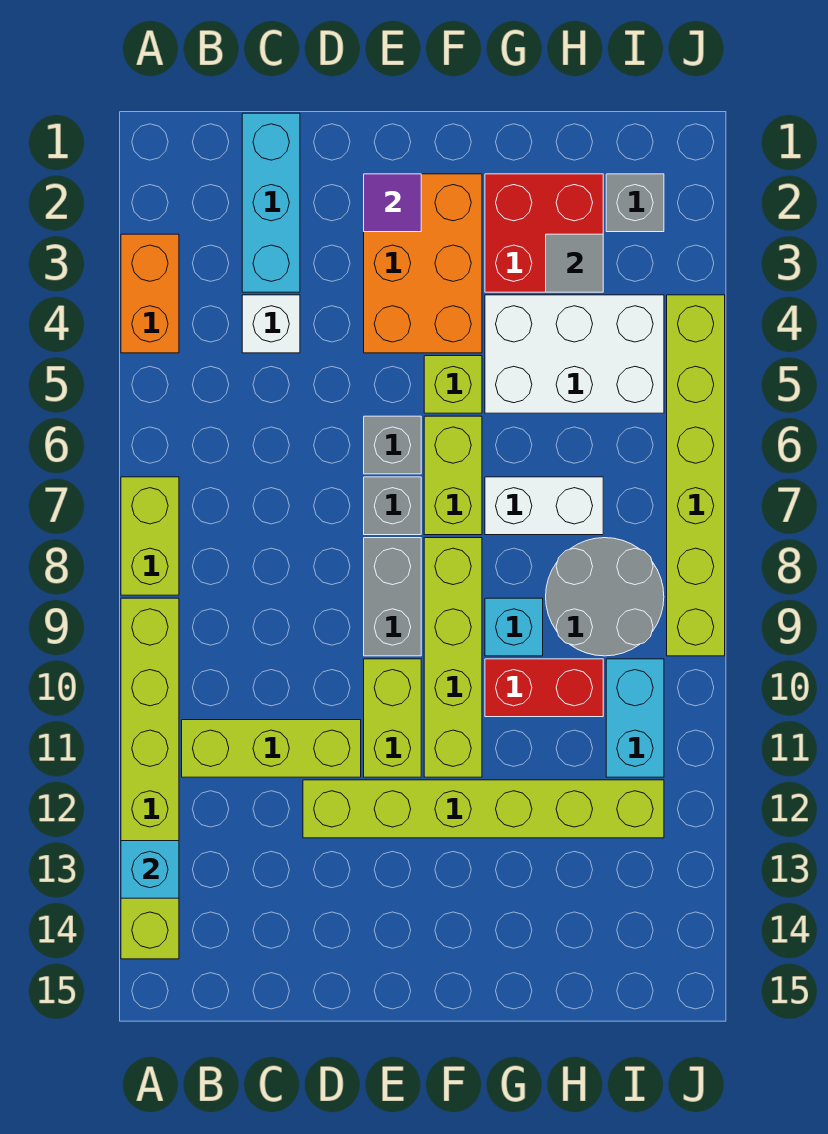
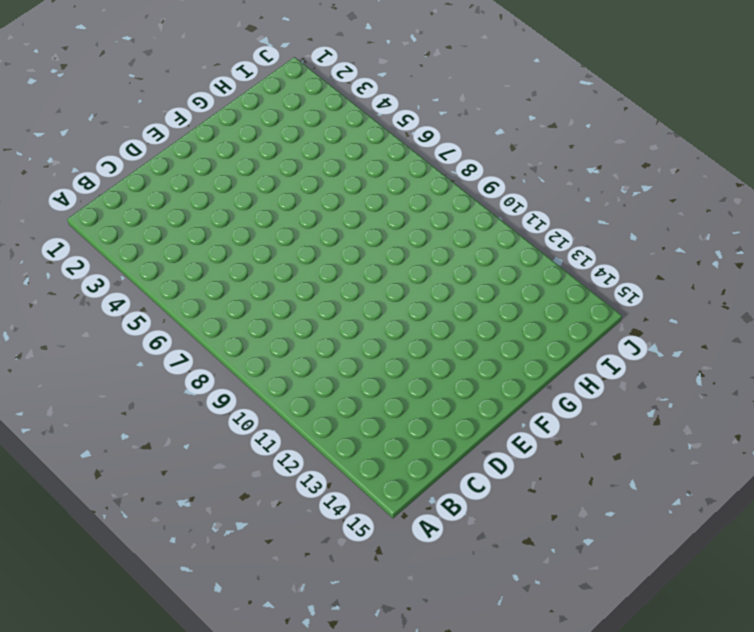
none -> orange brick A3:A4 level 1
none -> lime brick A7:A8 level 1
none -> lime brick A9:A14 level 1

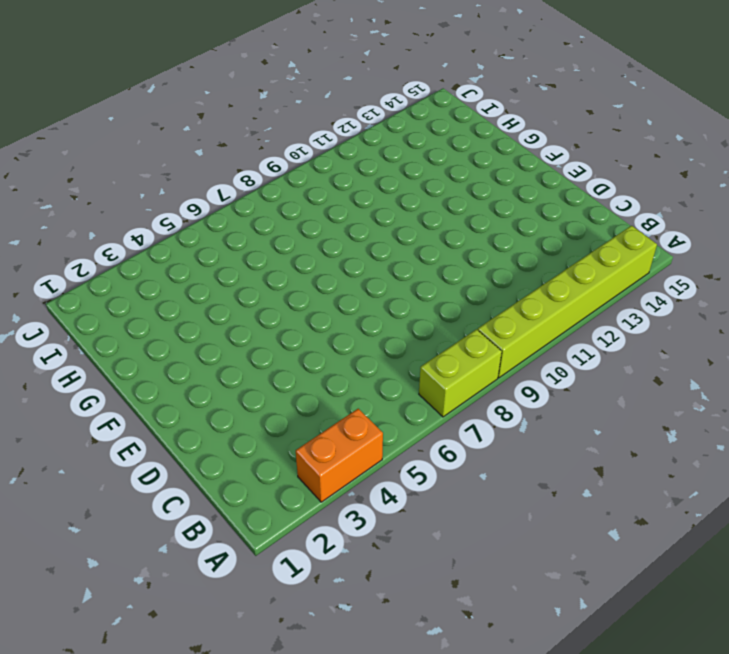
none -> lime brick B11:D11 level 1
none -> cyan brick C1:C3 level 1
none -> white brick C4 level 1

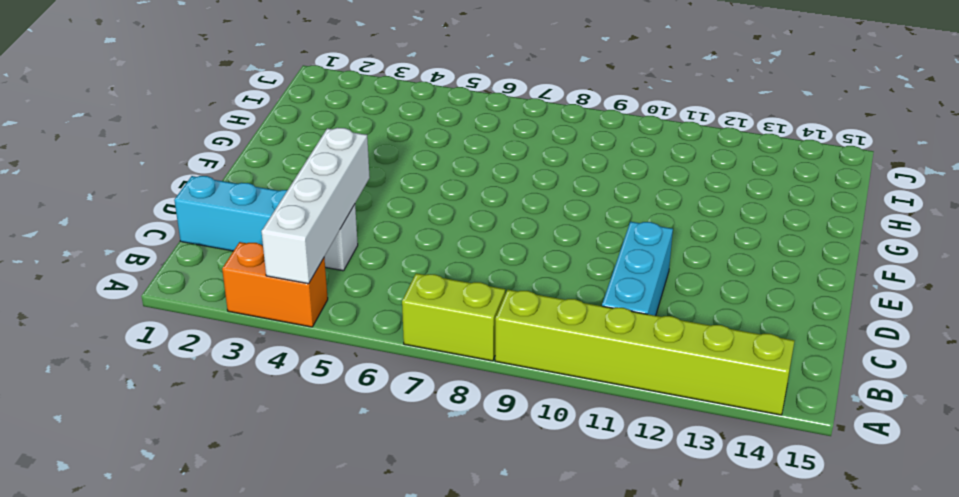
white brick A4:D4 level 2 -> none
cyan brick B11:D11 level 1 -> lime brick B11:D11 level 1
none -> lime brick D12:I12 level 1
none -> orange brick E2:F4 level 1
none -> grey brick E6 level 1

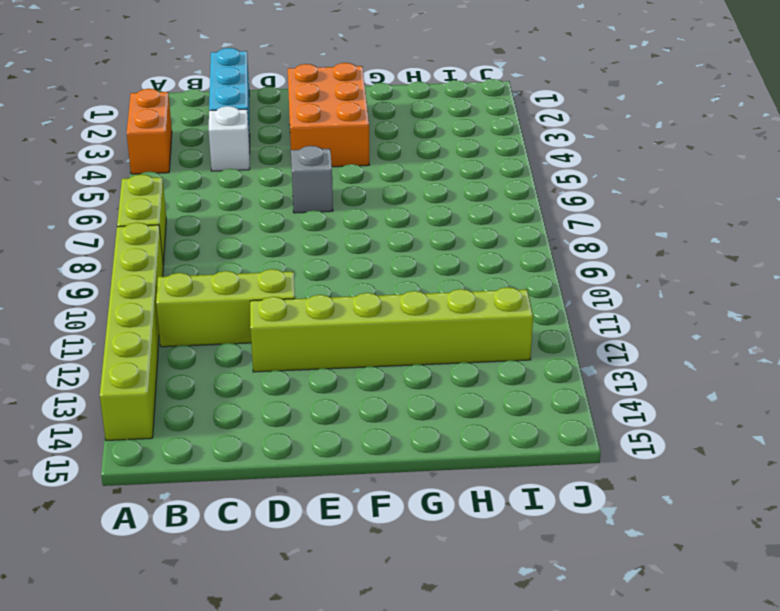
none -> grey brick E7 level 1
none -> grey brick E8:E9 level 1
none -> lime brick E10:E11 level 1

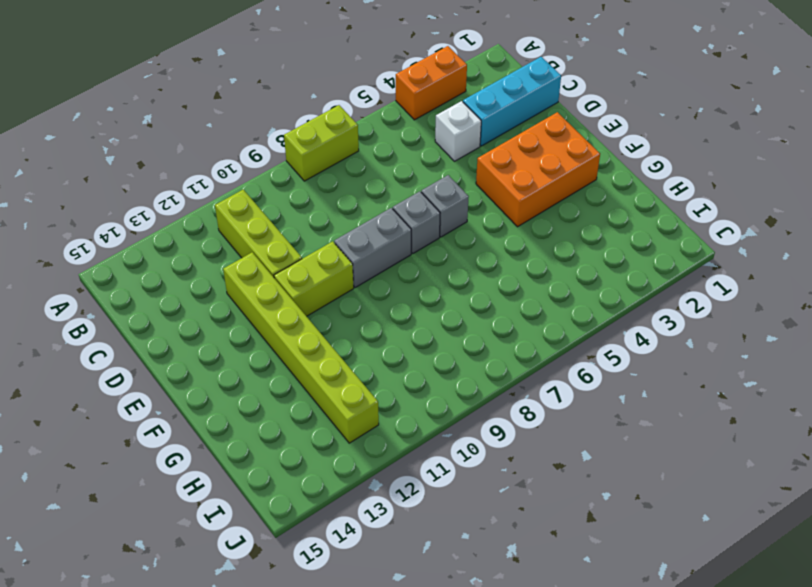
none -> lime brick A9:A14 level 1
none -> lime brick F5 level 1
none -> lime brick F6:F7 level 1

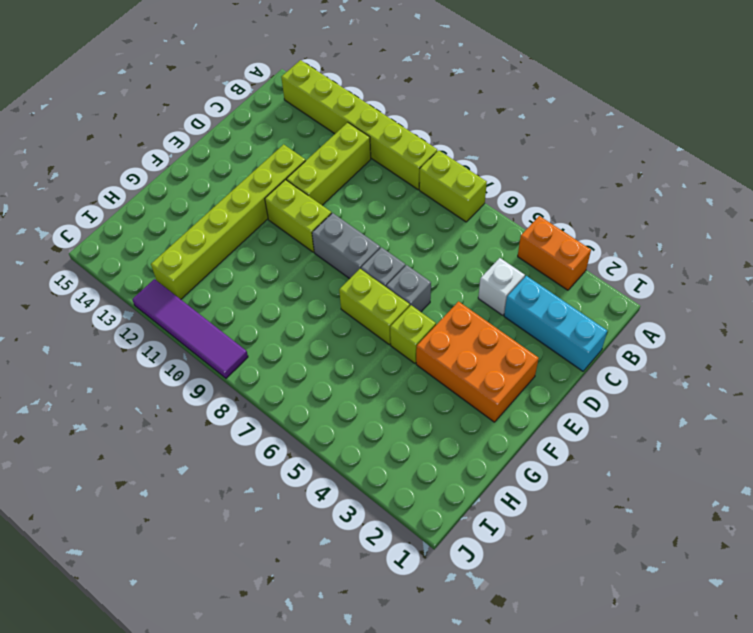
purple tile J9:J12 level 1 -> lime brick J4:J9 level 1
none -> lime brick F8:F11 level 1
none -> red brick G2:H3 level 1
none -> white brick G4:I5 level 1

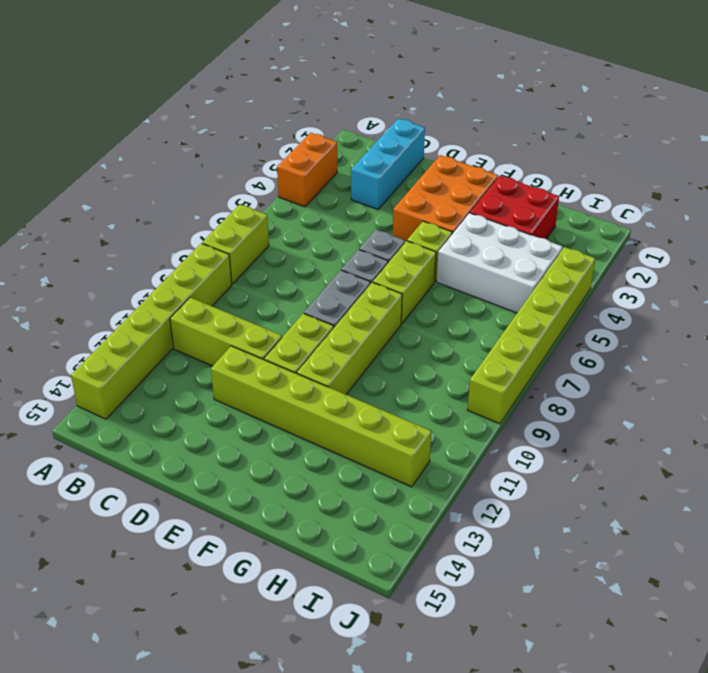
none -> white brick C4 level 1
none -> white brick G7:H7 level 1
none -> cyan brick G9 level 1

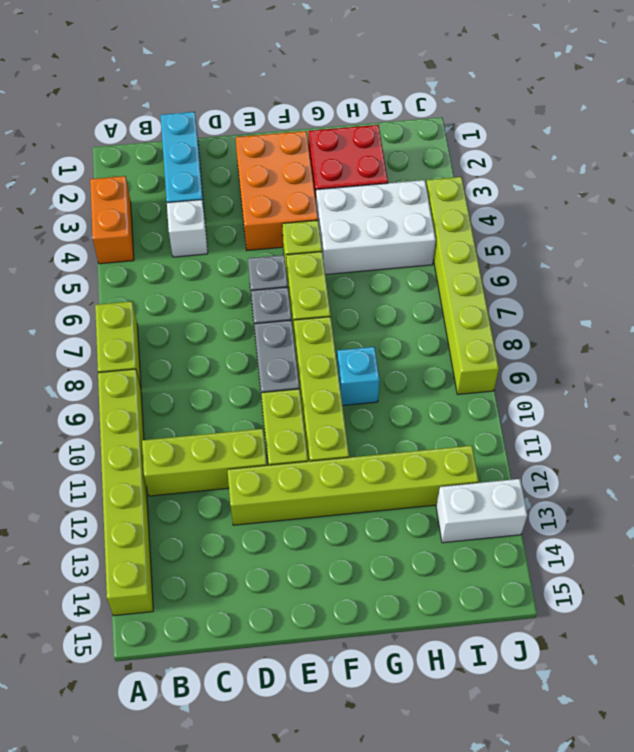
white brick I13:J13 level 1 -> white brick G7:H7 level 1
none -> red brick G10:H10 level 1
none -> grey round brick H8:I9 level 1
none -> grey brick I2 level 1

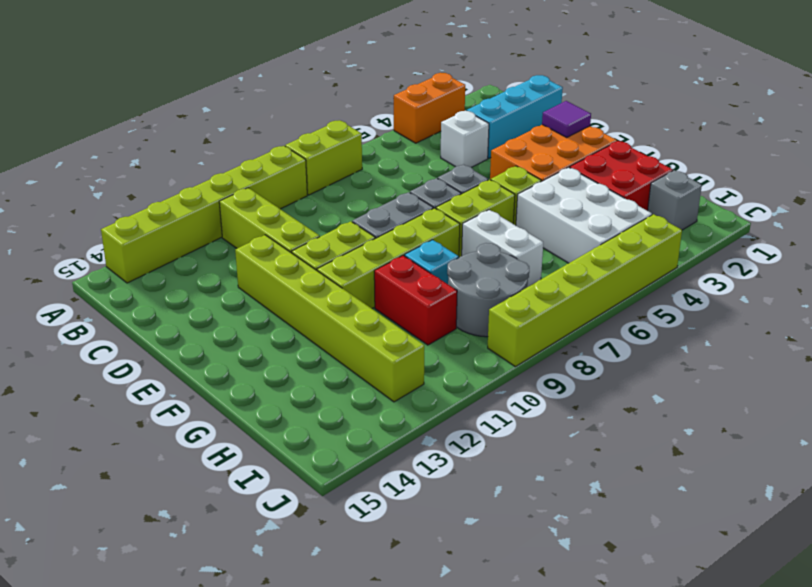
none -> cyan brick I10:I11 level 1
none -> cyan brick A13 level 2
none -> grey tile H3 level 2

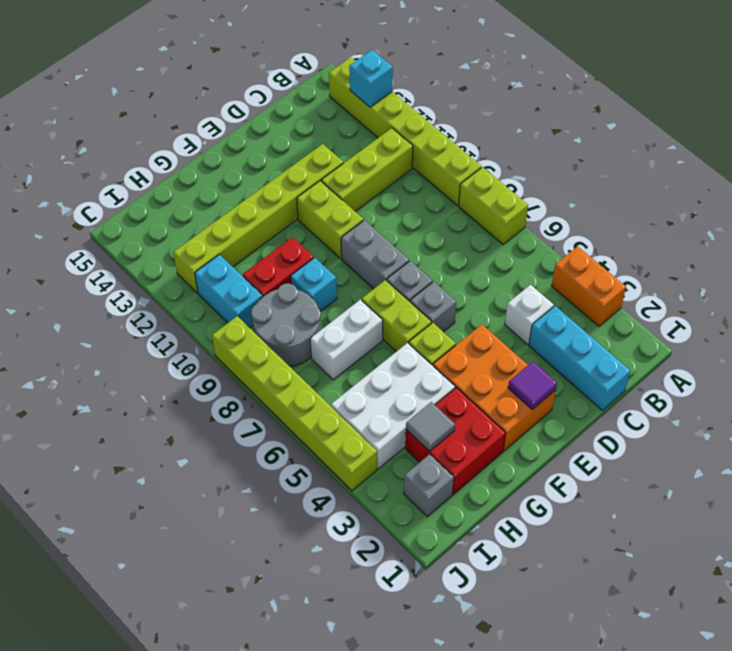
none -> lime brick F8:F11 level 1

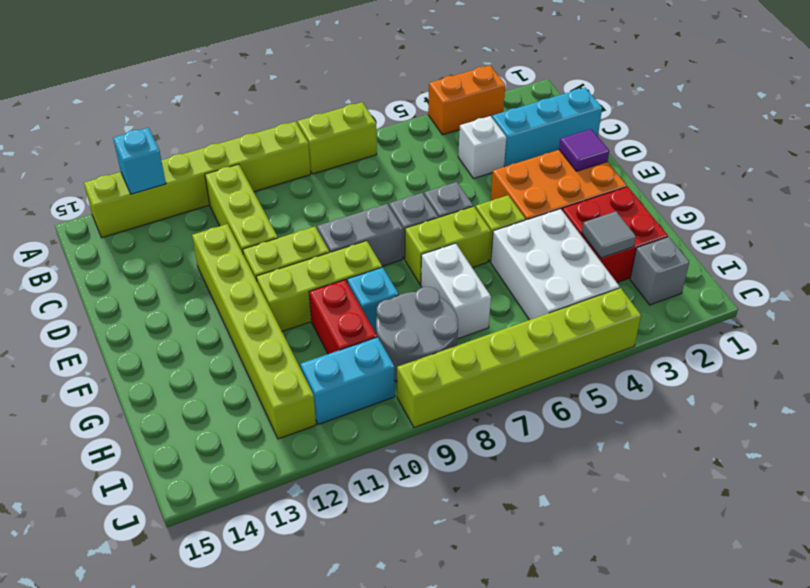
lime brick F9:F11 level 1 -> lime brick F8:F11 level 1

